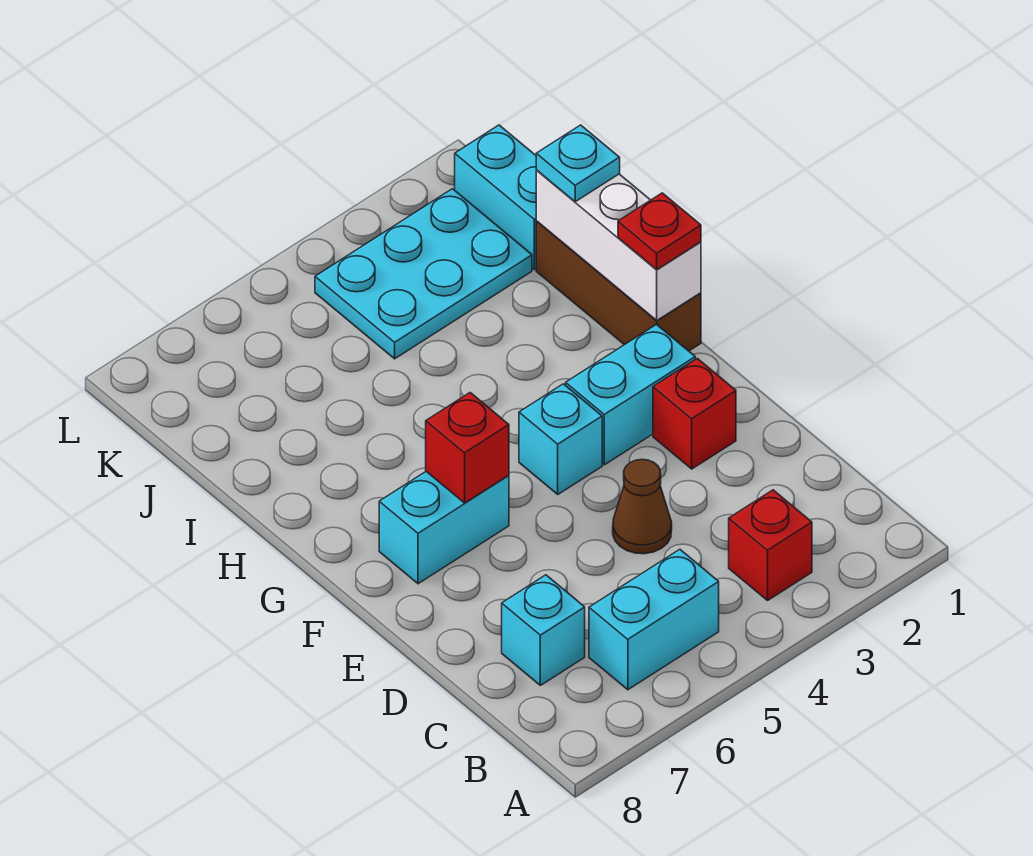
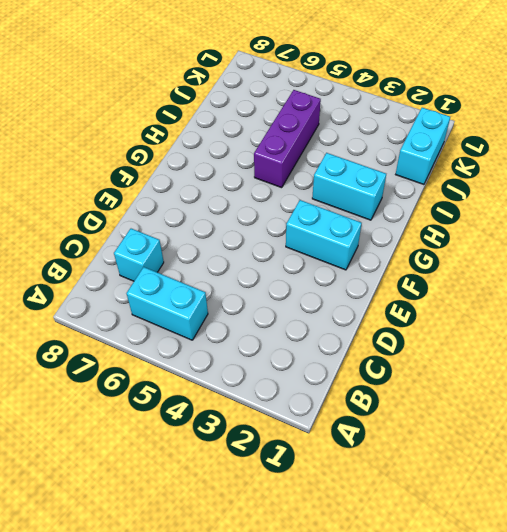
cyan brick H2:H3 level 1 -> cyan brick F6:F7 level 1
purple brick H5:J5 level 1 -> none
none -> red brick B3 level 1
none -> brown cone D4 level 1
none -> red brick E2 level 1

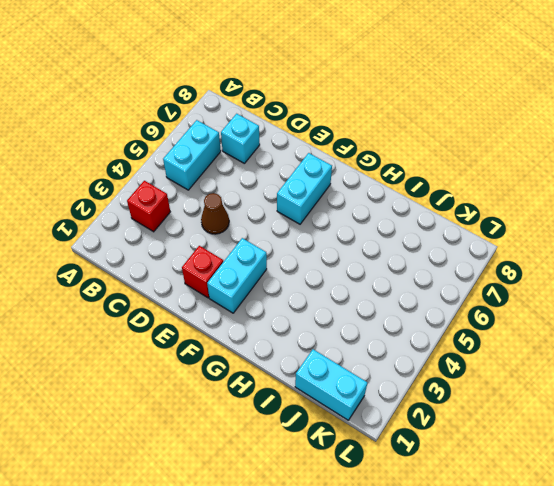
none -> cyan brick F4 level 1
none -> brown brick G1:I1 level 1
none -> cyan plate J2:K4 level 1

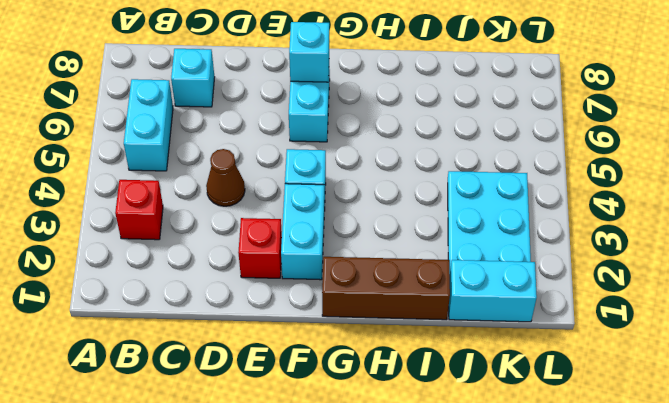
cyan brick F7 level 2 -> none
none -> red brick F6 level 2
none -> white brick G1:I1 level 2
none -> red plate G1 level 3

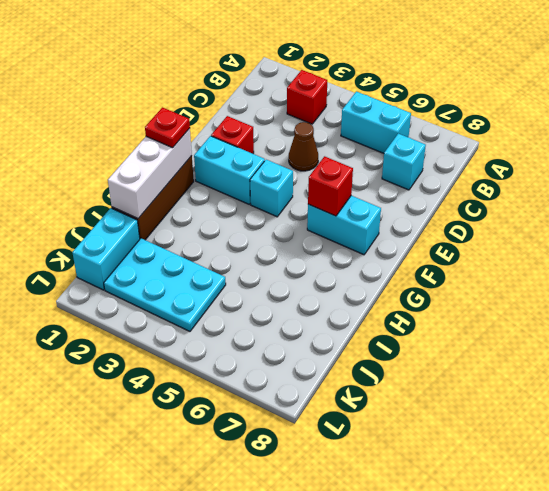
none -> cyan plate I1 level 3

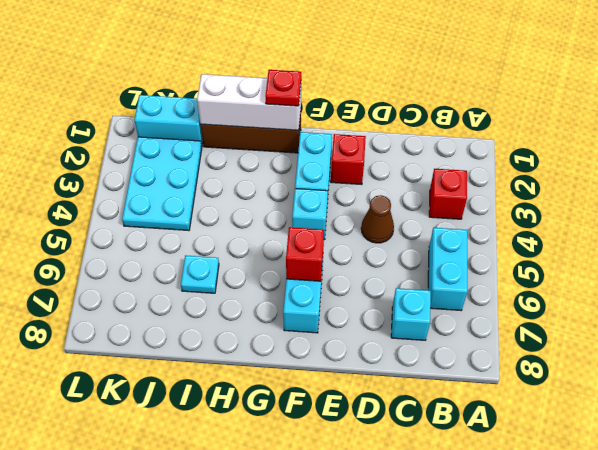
cyan plate I6 level 1 -> cyan plate I1 level 3

